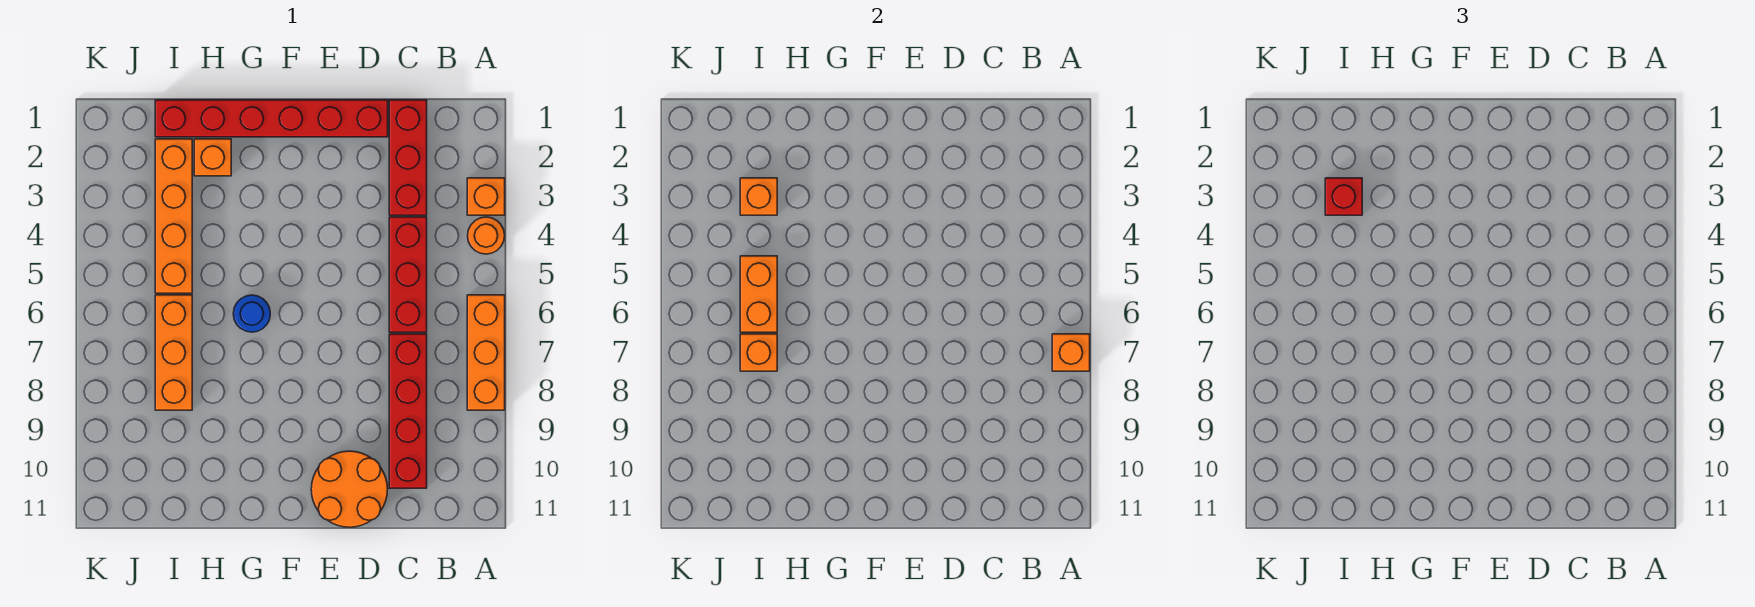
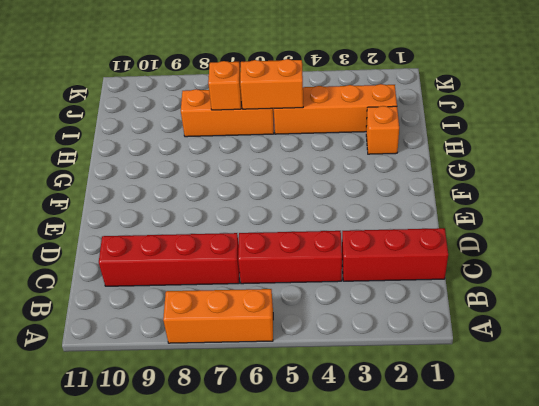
none -> orange brick A3 level 1
none -> orange round brick A4 level 1
none -> red brick D1:I1 level 1

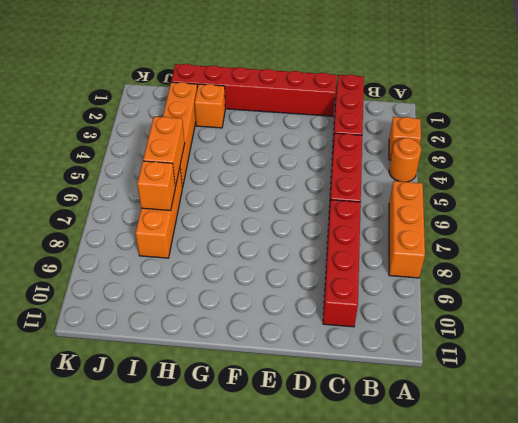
none -> orange round brick D10:E11 level 1
none -> blue round brick G6 level 1
none -> orange brick A7 level 2

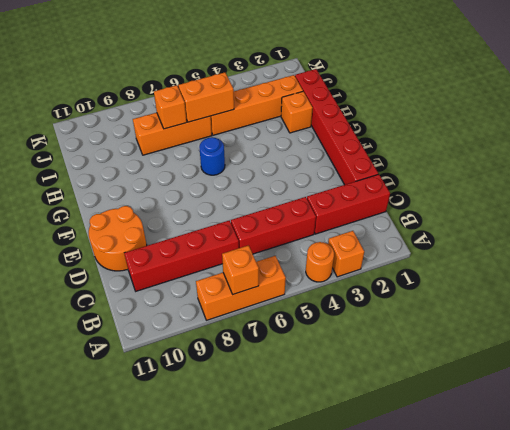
none -> orange brick I3 level 2
none -> red brick I3 level 3

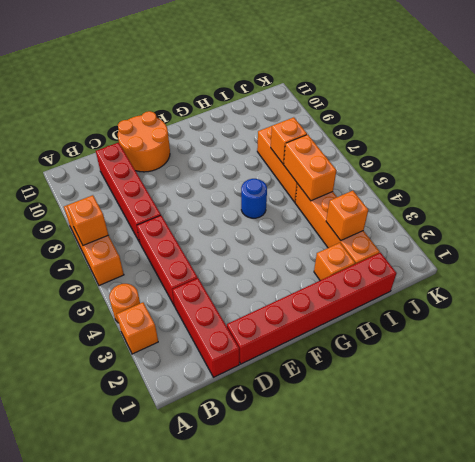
none -> red brick I3 level 3

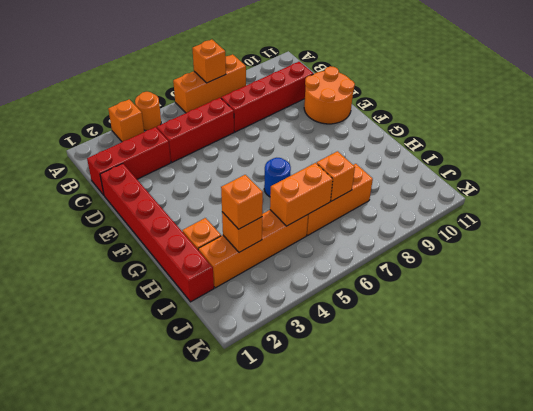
orange brick I3 level 3 -> red brick I3 level 3

